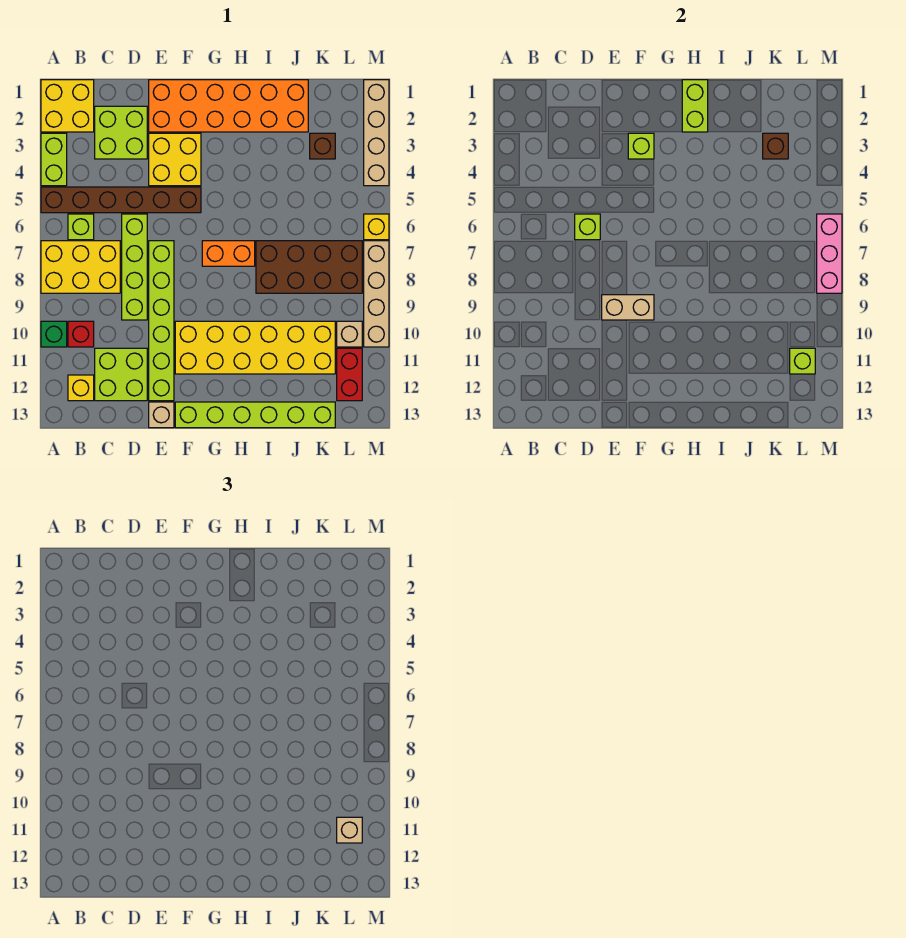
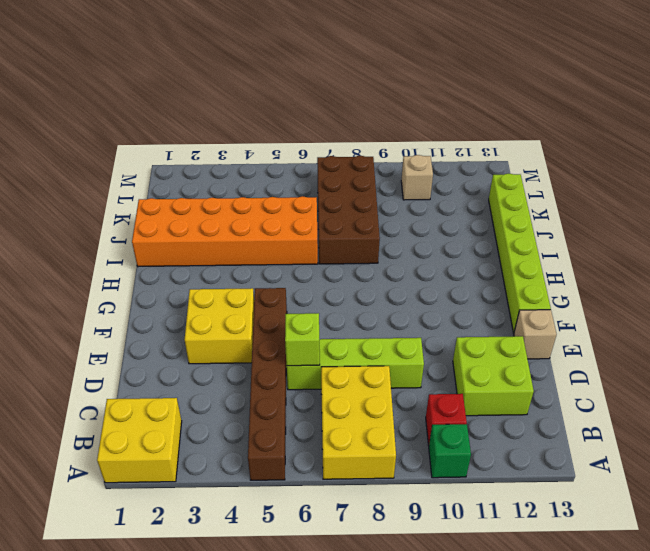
orange brick I1:J6 level 1 -> orange brick E1:J2 level 1
none -> lime brick A3:A4 level 1
none -> lime brick B6 level 1
none -> yellow brick B12 level 1
none -> lime brick C2:D3 level 1

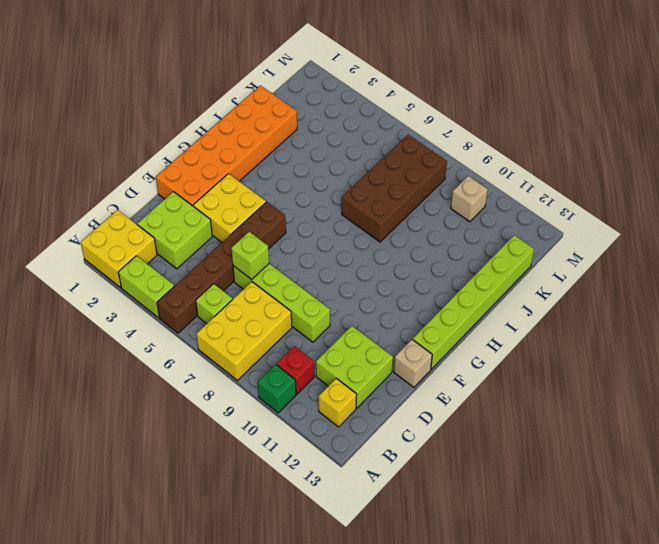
none -> lime brick E7:E12 level 1
none -> yellow brick F10:K11 level 1
none -> orange brick G7:H7 level 1
none -> brown brick K3 level 1

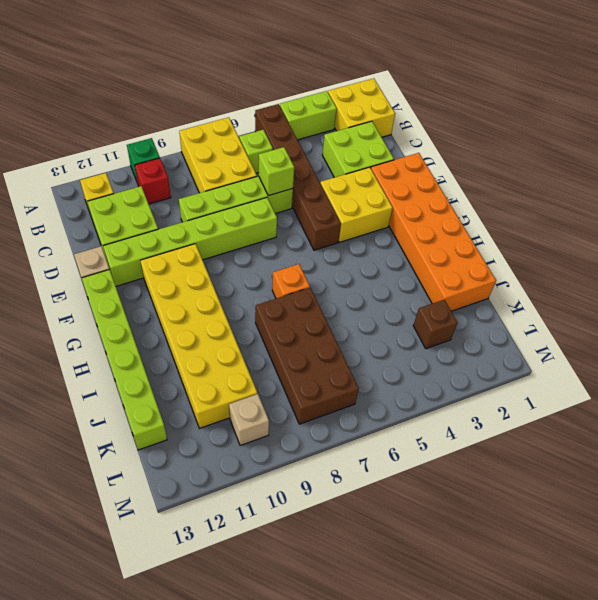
orange brick H7 level 1 -> orange brick G7:H7 level 1
none -> red brick L11:L12 level 1
none -> tan brick M1:M4 level 1
none -> yellow brick M6 level 1
none -> tan brick M7:M10 level 1

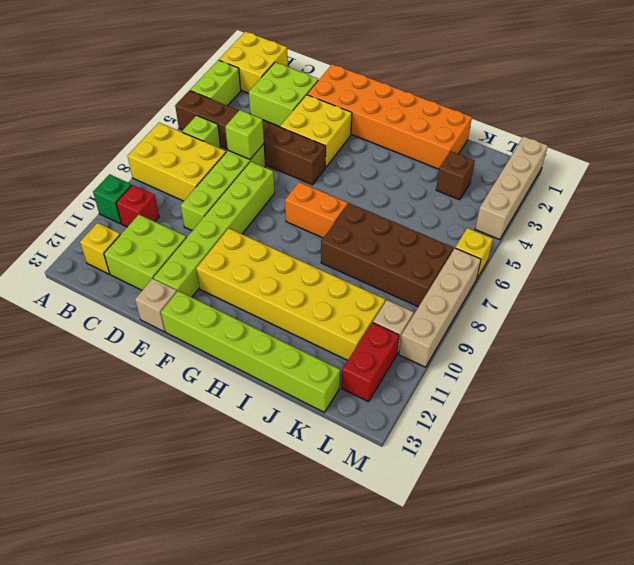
none -> tan brick E9:F9 level 2
none -> lime brick F3 level 2
none -> lime brick H1:H2 level 2
none -> brown brick K3 level 2

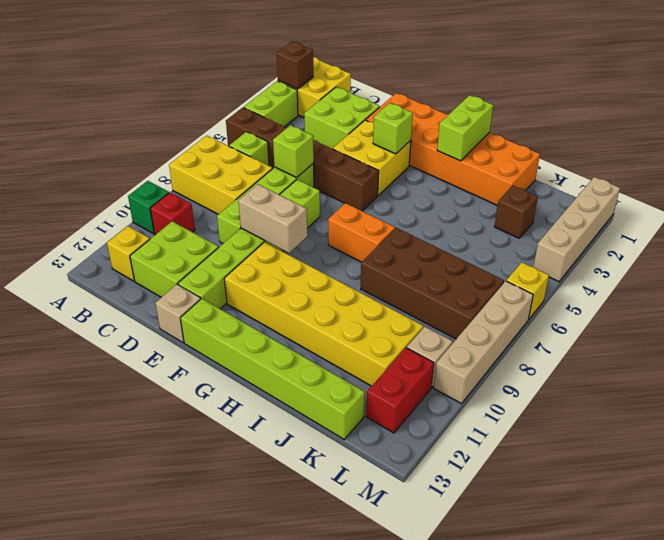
brown brick A2 level 2 -> brown brick K3 level 2
none -> lime brick L11 level 2
none -> pink brick M6:M8 level 2
none -> tan brick L11 level 3

